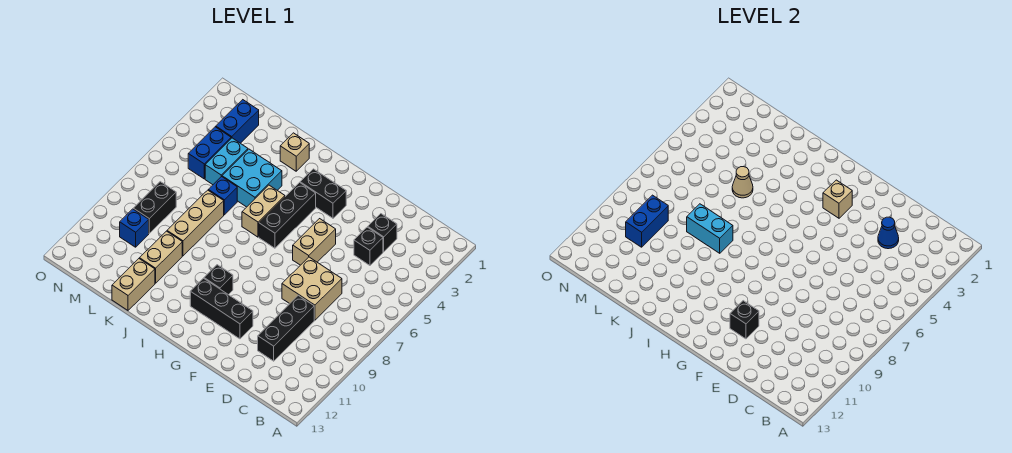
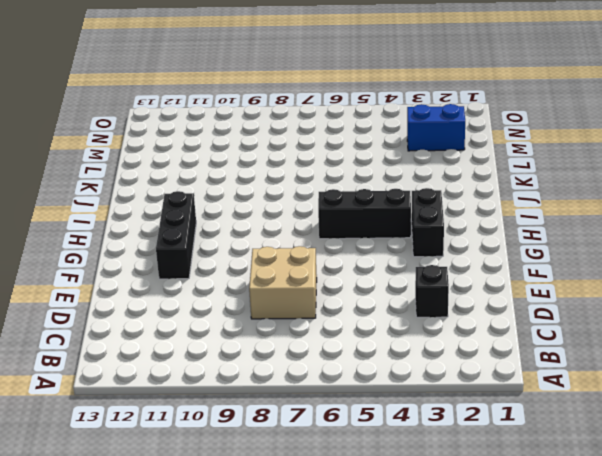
none -> black brick D4 level 1
none -> black brick D9:D11 level 1
none -> tan brick F5:F6 level 1

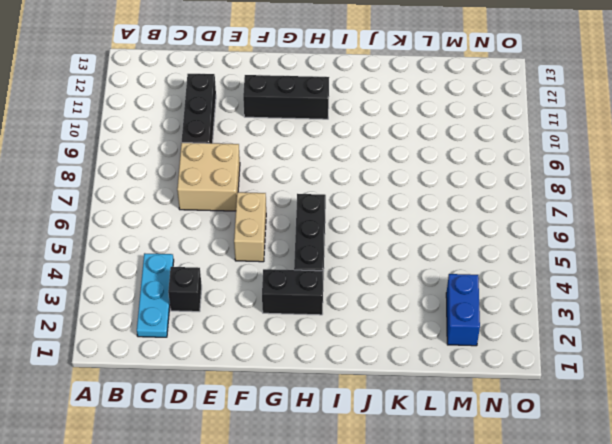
cyan plate C2:C4 level 1 -> none
none -> black brick D4 level 1
none -> black brick H10 level 1
none -> tan brick I5:I6 level 1

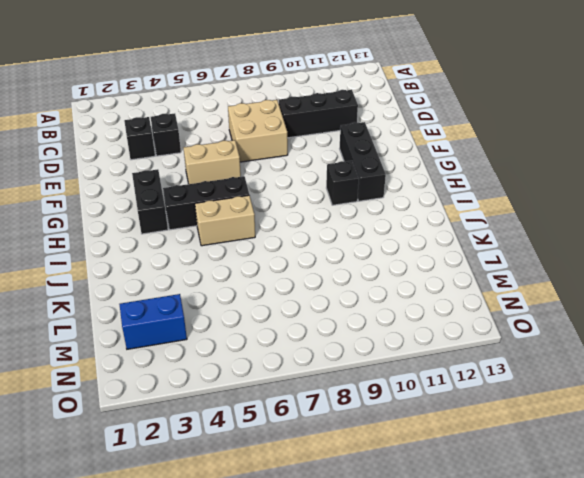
none -> tan brick J2 level 1
none -> cyan brick J4:K5 level 1
none -> blue brick K6 level 1

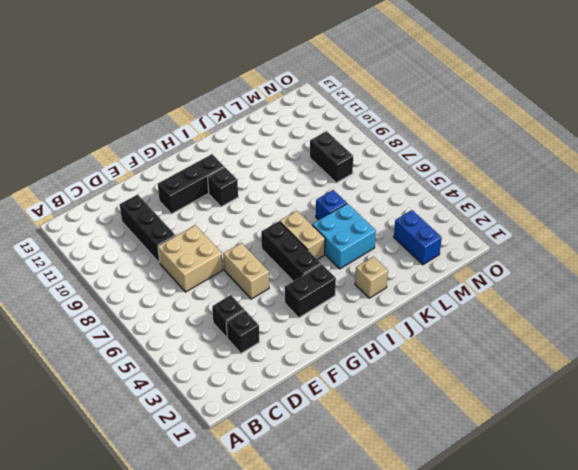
none -> tan brick K7:K9 level 1
none -> tan brick K10:K11 level 1
none -> tan brick K12:K13 level 1

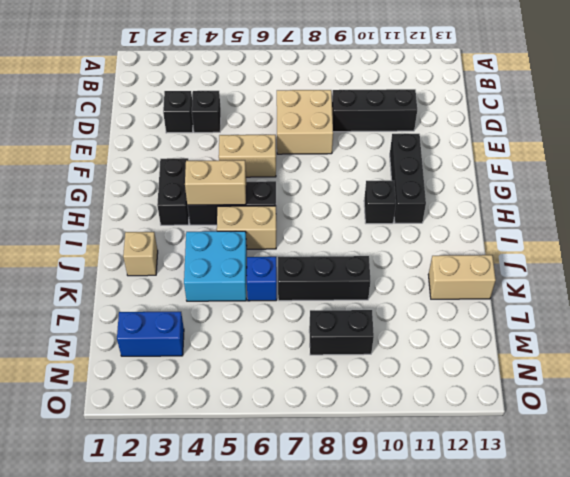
tan brick H4:H5 level 2 -> tan brick K10:K11 level 1
black brick K7:K9 level 1 -> tan brick K7:K9 level 1
none -> cyan brick L4:L5 level 1
none -> blue brick M4:M5 level 1
none -> blue brick M10 level 1

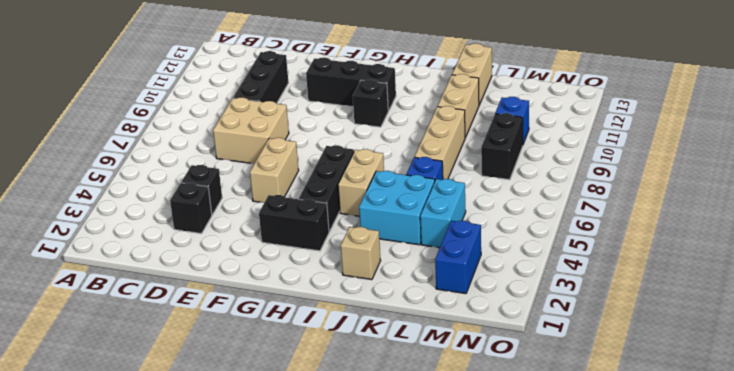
none -> blue brick M4:M5 level 1
none -> blue cone D3 level 2
none -> black brick F11 level 2

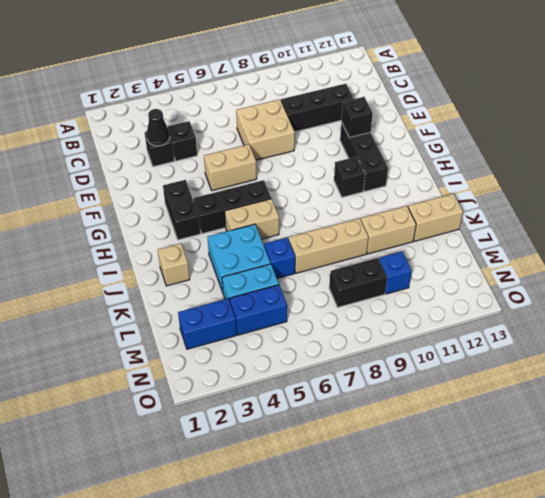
black cone D3 level 2 -> blue cone D3 level 2
none -> tan brick G3 level 2
none -> cyan brick J8:K8 level 2
none -> tan cone K5 level 2

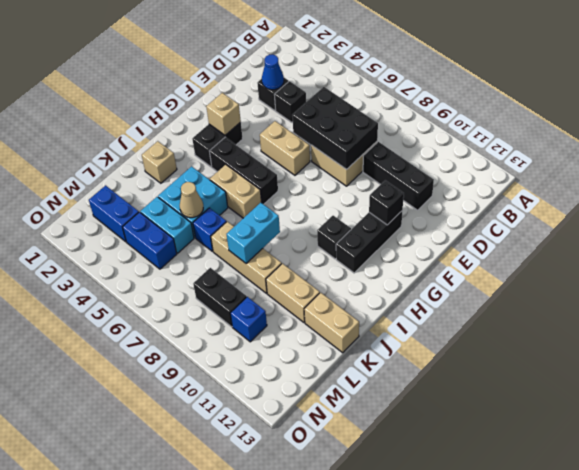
black brick D6:E8 level 2 -> none
none -> blue brick M9:M10 level 2

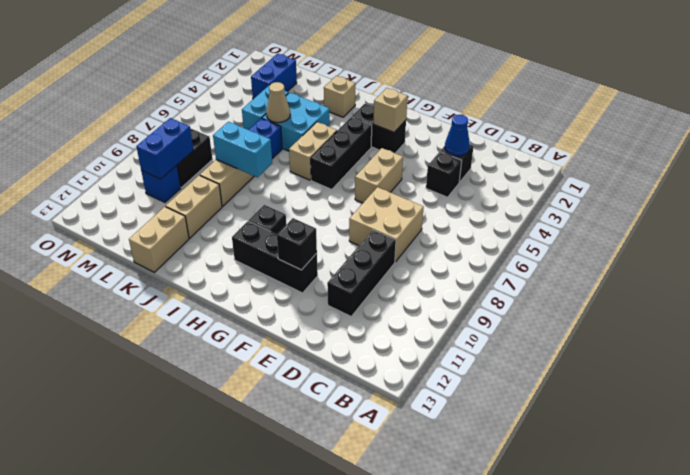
none -> blue brick M4:M5 level 1

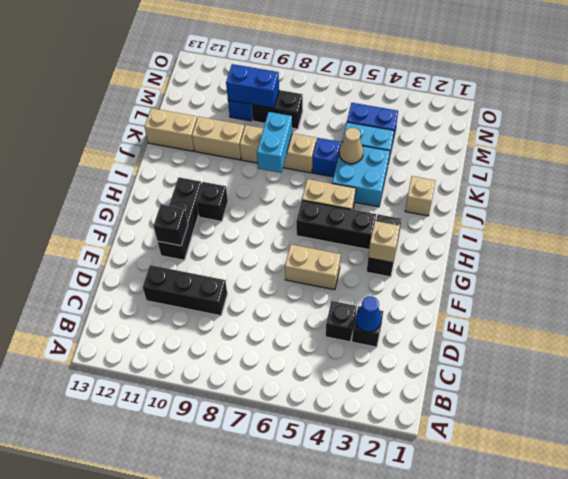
none -> tan brick D7:E8 level 1
none -> blue brick M2:M3 level 1

